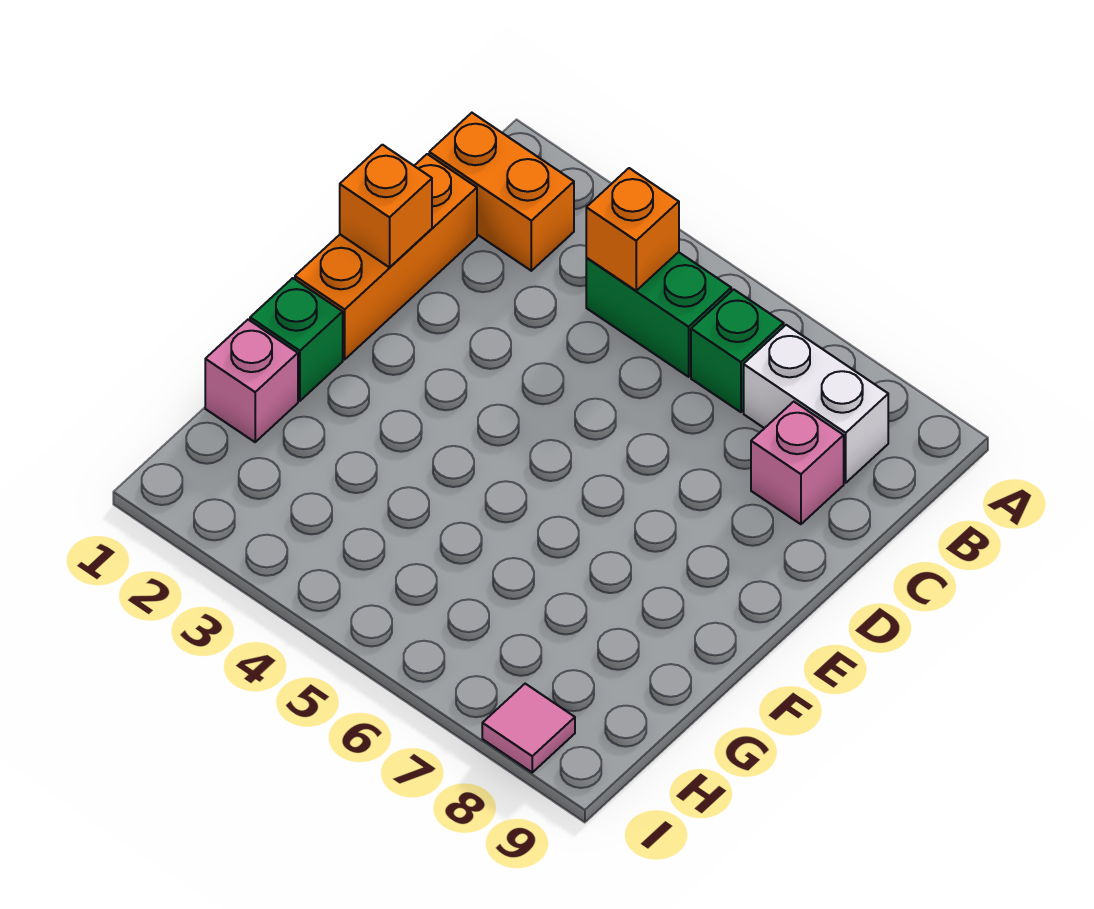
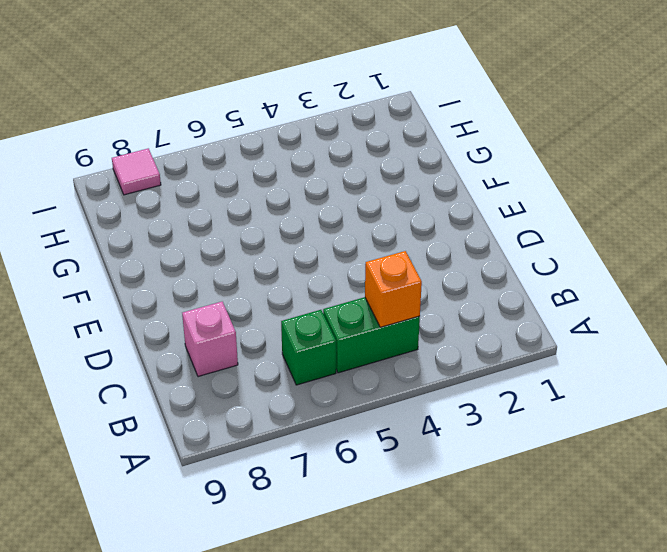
none -> orange brick B1:B2 level 1
none -> white brick B7:B8 level 1

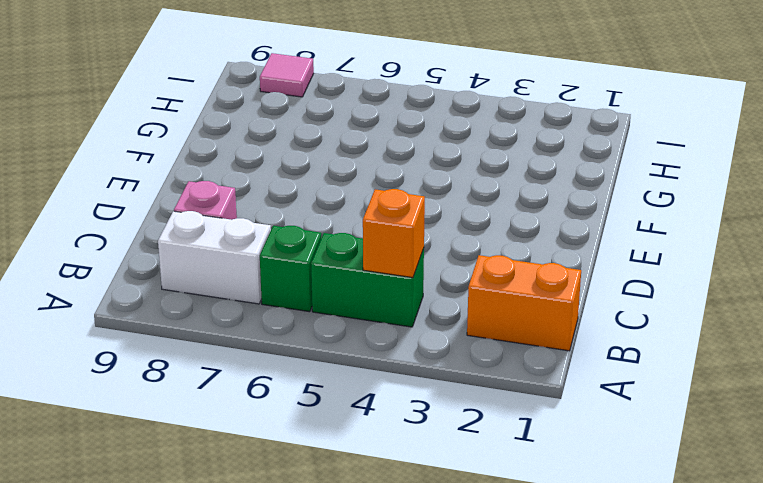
none -> orange brick C1:E1 level 1
none -> green brick F1 level 1

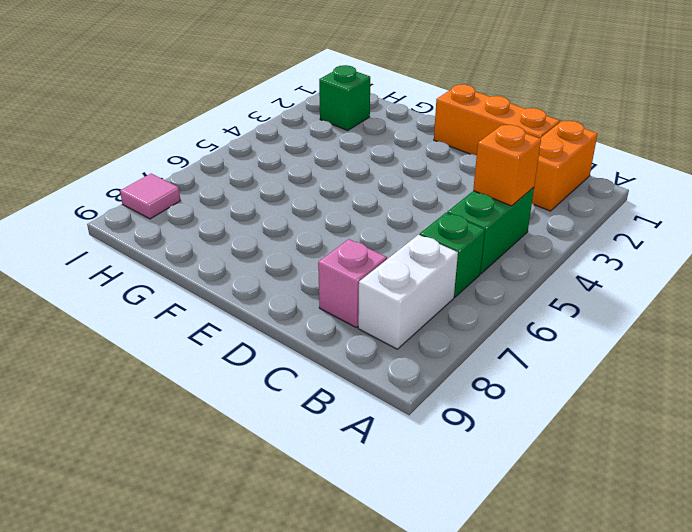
green brick H2 level 1 -> green brick F1 level 1
none -> pink brick G1 level 1
none -> orange brick D1 level 2

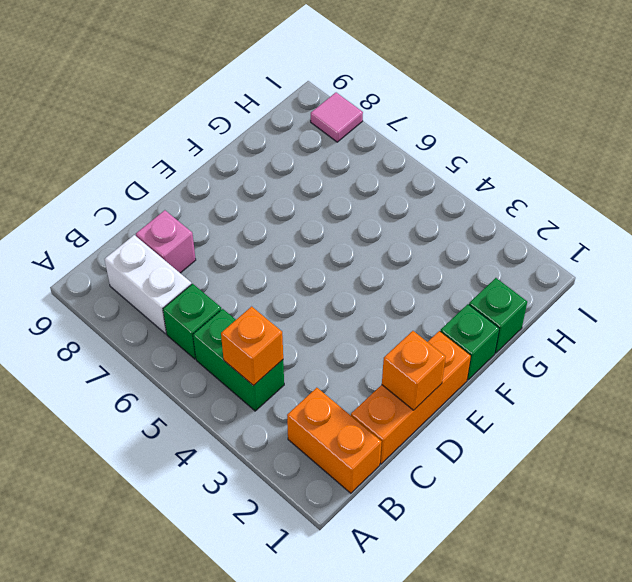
green brick G1 level 1 -> pink brick G1 level 1

